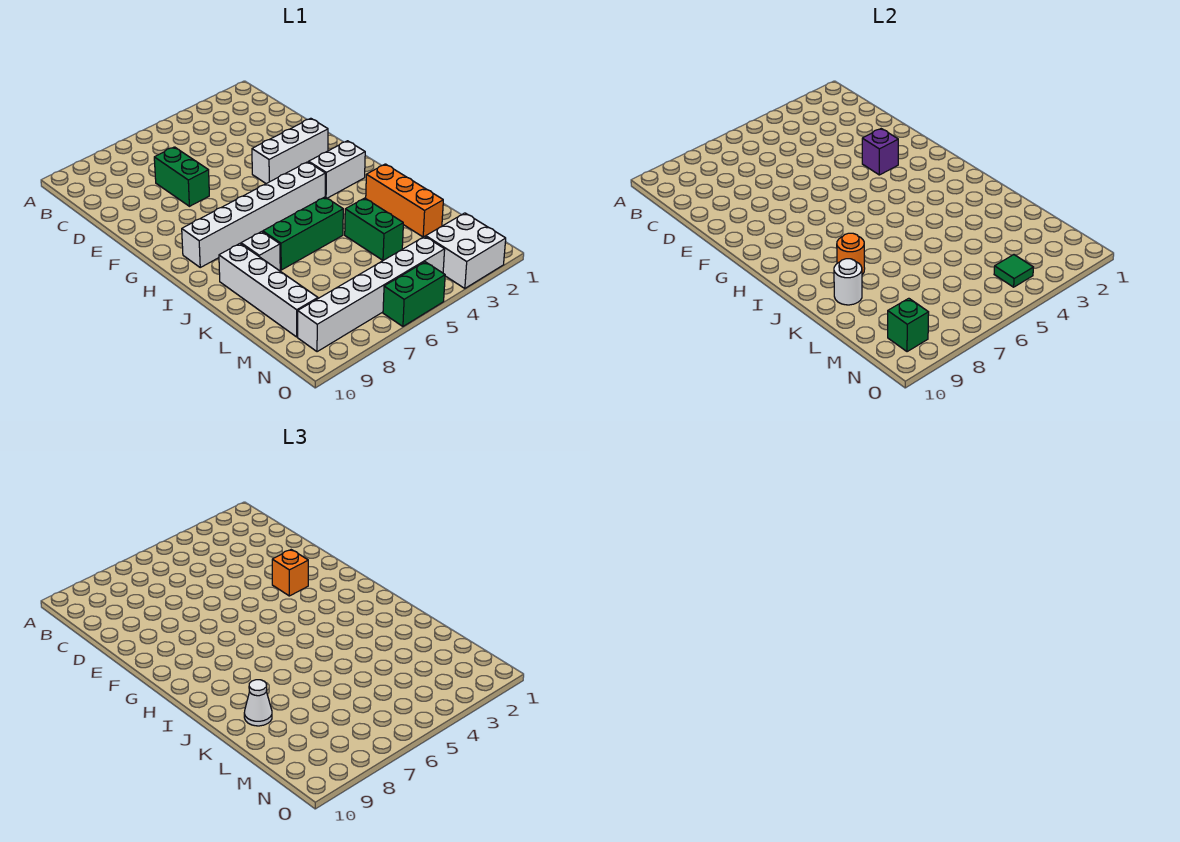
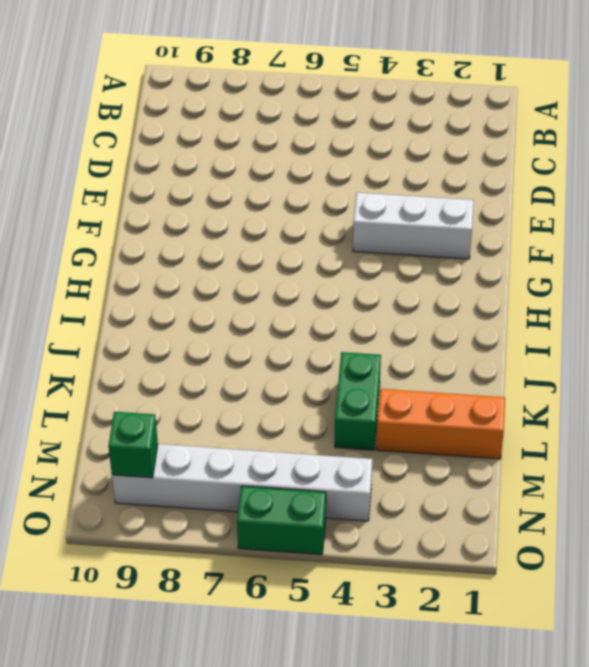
orange brick L1:L3 level 1 -> orange brick J2:L2 level 1
none -> green brick D7:E7 level 1
none -> white brick H2:H3 level 1
none -> white brick H4:H9 level 1

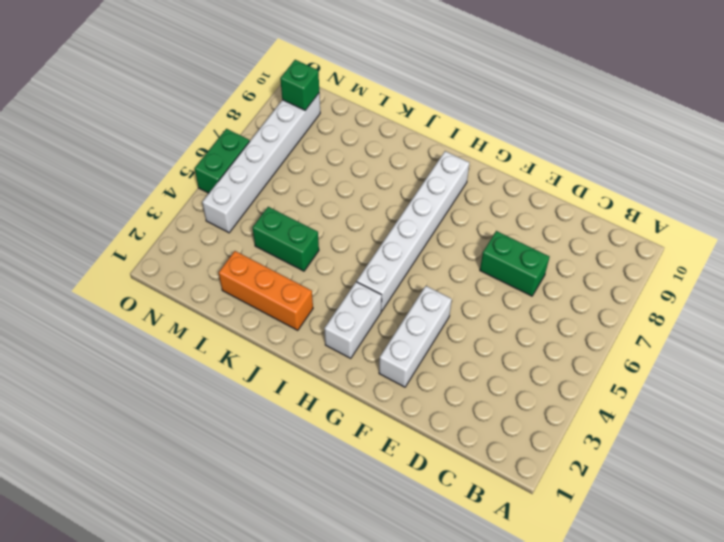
none -> green brick J5:J7 level 1
none -> white brick J8 level 1
none -> white brick J9:M9 level 1

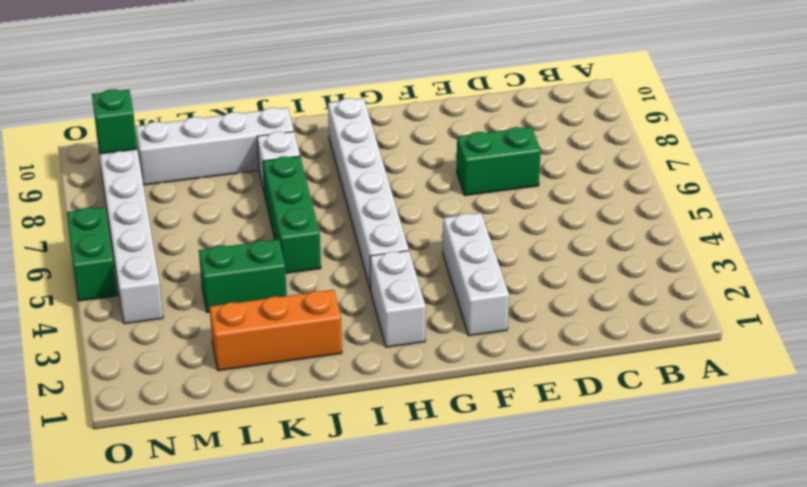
none -> white brick N2:O3 level 1
none -> purple brick F3 level 2
none -> orange round brick J8 level 2

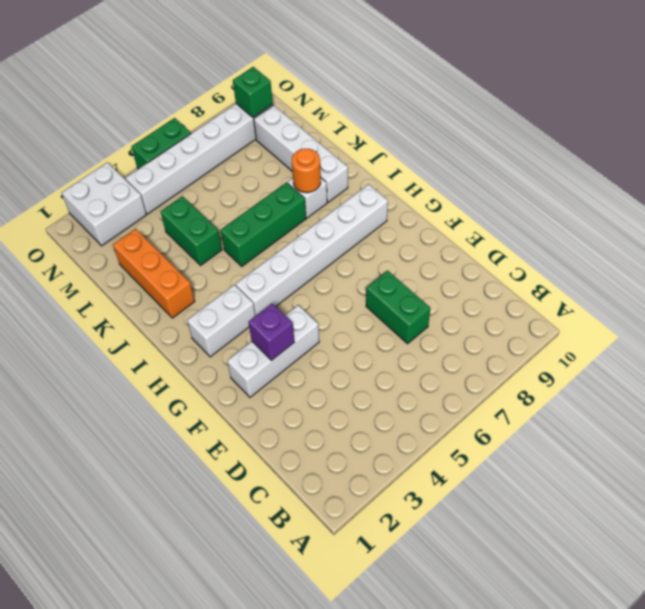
none -> white round brick K9 level 2
none -> green tile N4 level 2
none -> orange brick F3 level 3

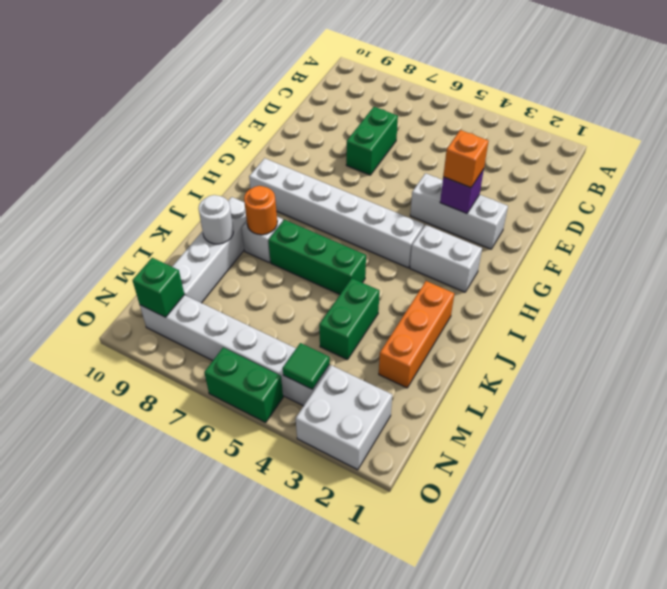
none -> white cone K9 level 3

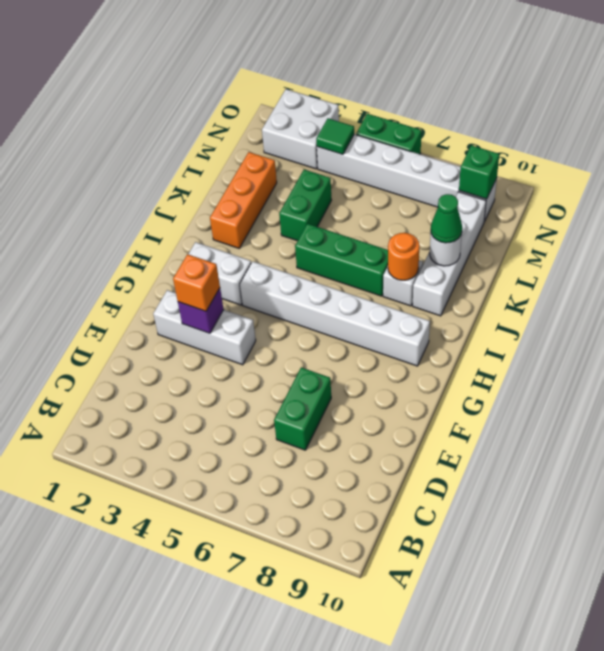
green cone K9 level 3 -> white cone K9 level 3

